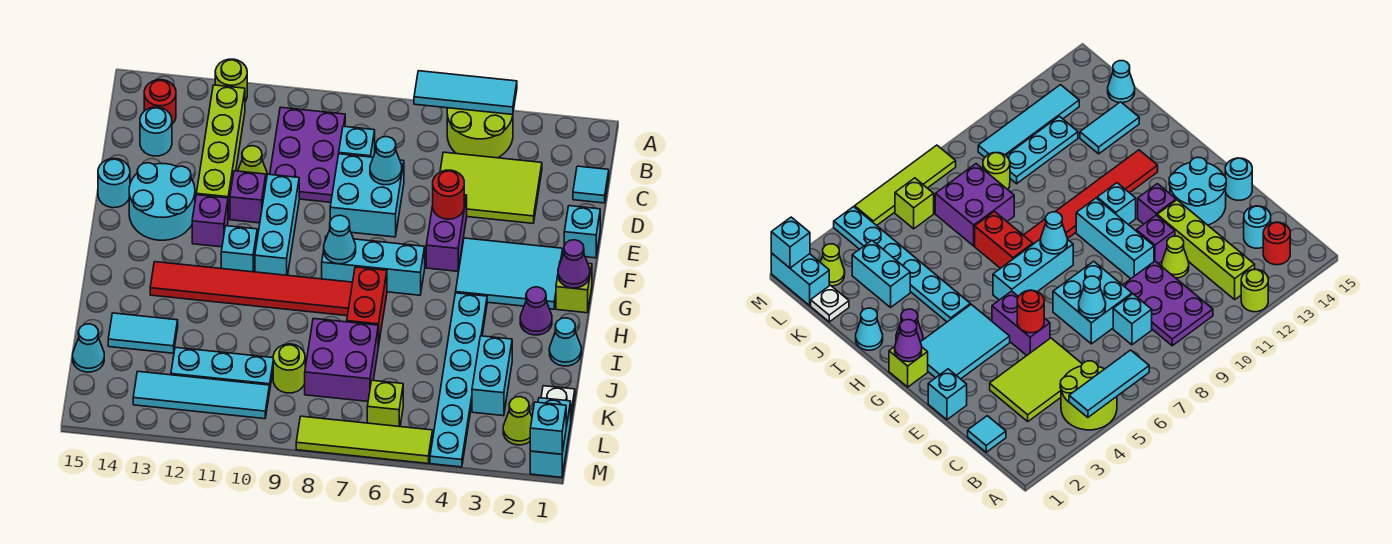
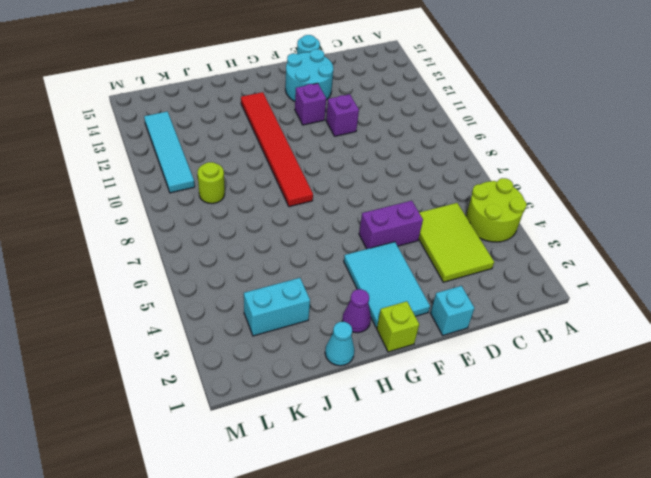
none -> lime round brick A12 level 1
none -> purple plate B9:D10 level 1
none -> lime brick B12:E12 level 1
none -> red round brick B14 level 1

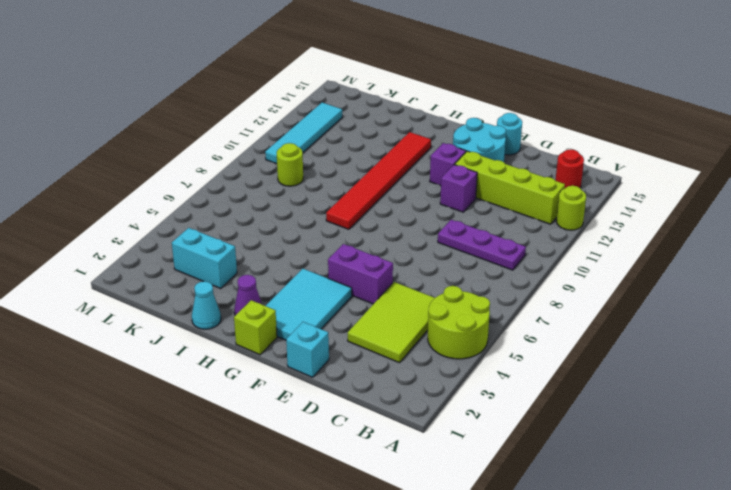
purple plate B9:D9 level 1 -> purple plate B9:D10 level 1
none -> cyan tile C1 level 1
none -> cyan brick C8 level 1
none -> cyan round brick C14 level 1
none -> cyan brick D7:E8 level 1

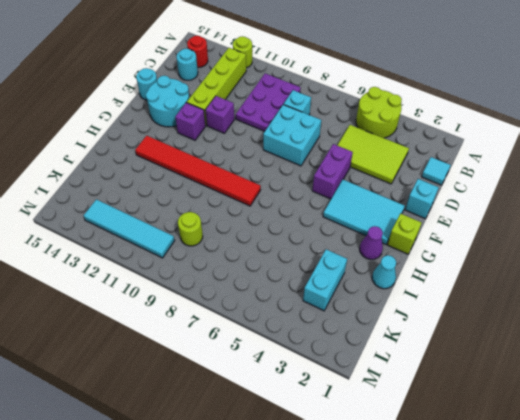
none -> lime cone D11 level 1
none -> cyan brick E10:G10 level 1
none -> cyan brick G6:G8 level 1
none -> cyan brick G11 level 1

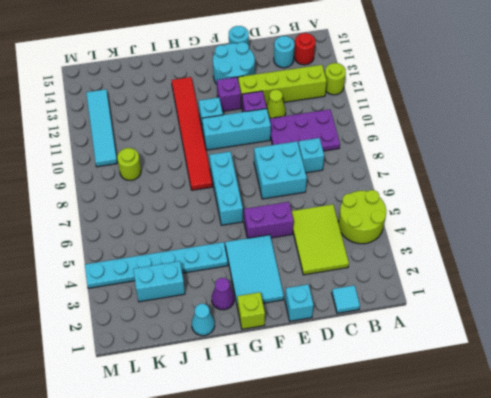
none -> red brick H7:I7 level 1
none -> purple brick J7:K8 level 1
none -> cyan tile J13:J14 level 1
none -> white plate K1 level 1

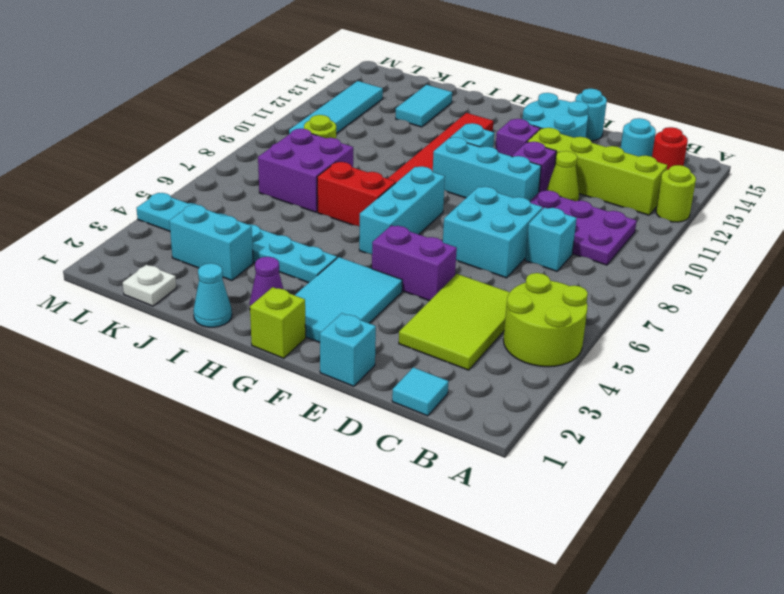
none -> cyan plate K10:K12 level 1
none -> cyan cone K15 level 1
none -> cyan brick L1:M1 level 1
none -> lime cone L2 level 1

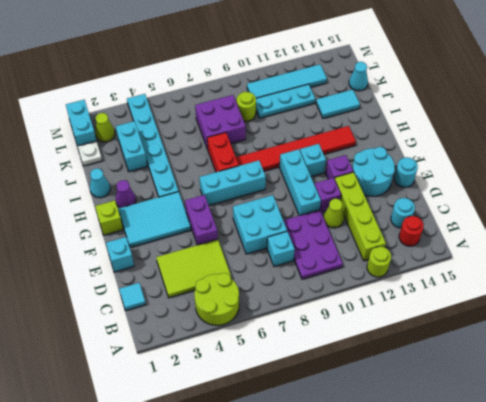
none -> lime brick L6 level 1
none -> lime tile M5:M8 level 1
none -> cyan tile A4:A6 level 2
none -> cyan cone D7 level 2

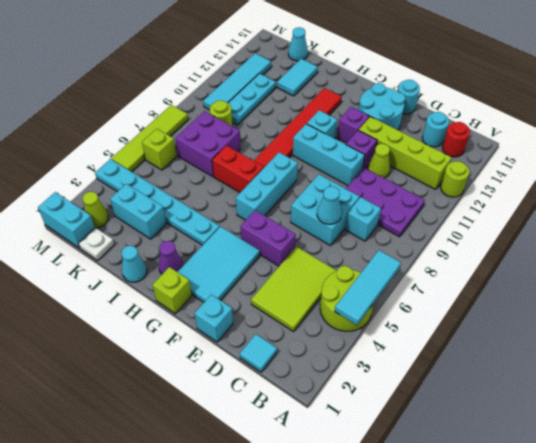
none -> red round brick E5 level 2
none -> purple cone G1 level 2
none -> cyan cone G8 level 2
none -> cyan brick M1 level 2

